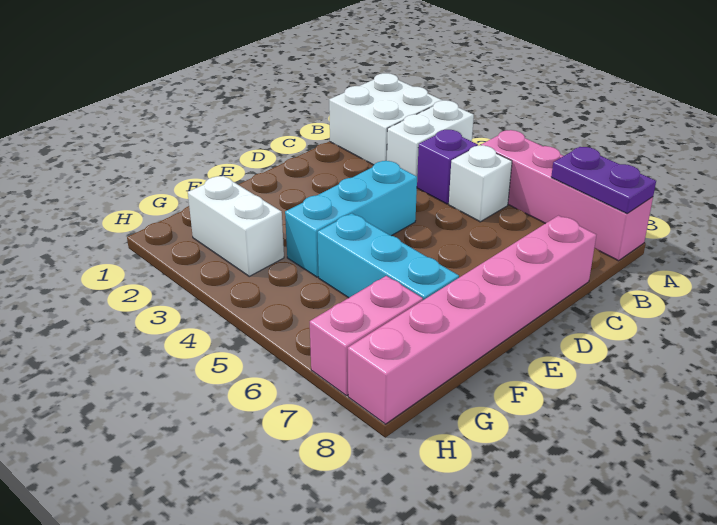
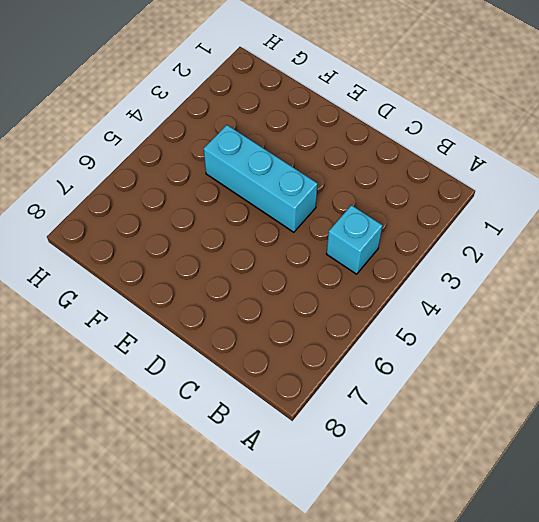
cyan brick B4 level 1 -> purple brick B4 level 1
none -> white brick A1:B2 level 1
none -> white brick A3:B3 level 1

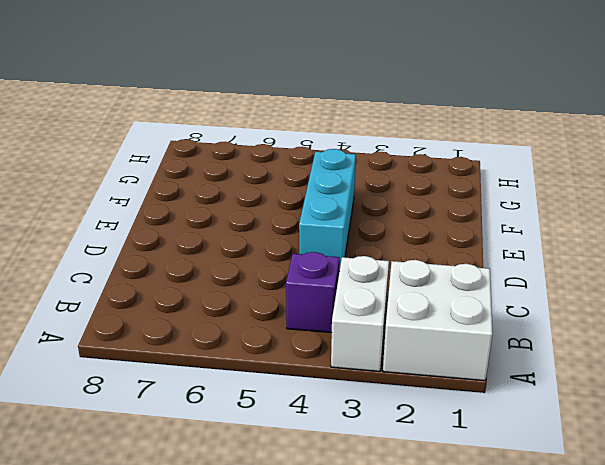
none -> pink brick A5:A8 level 1
none -> white brick B5 level 1

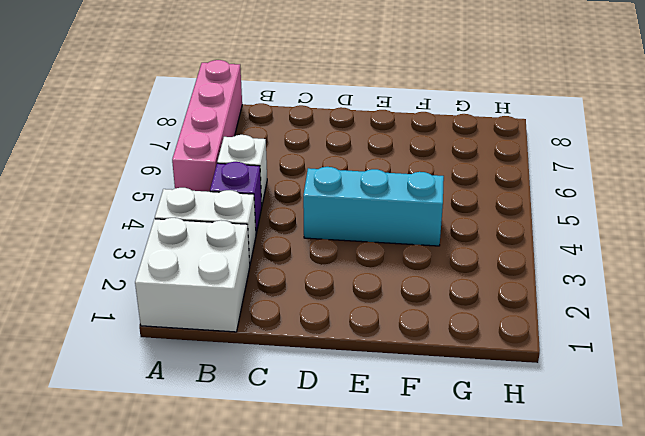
none -> pink brick C8:H8 level 1
none -> cyan brick F5:F7 level 1

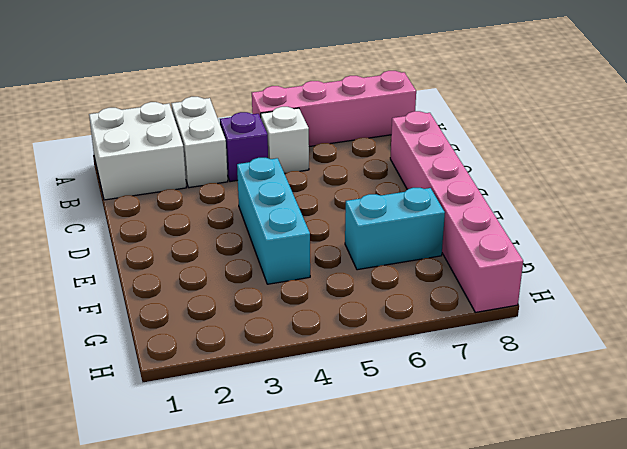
cyan brick F6:F7 level 1 -> cyan brick F5:F7 level 1
none -> white brick G2:G3 level 1
none -> pink brick G7:H7 level 1

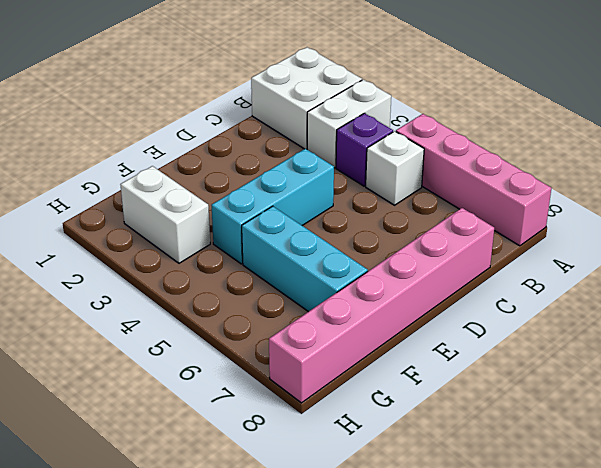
none -> pink brick G7:H7 level 1
none -> purple plate A7:A8 level 2

